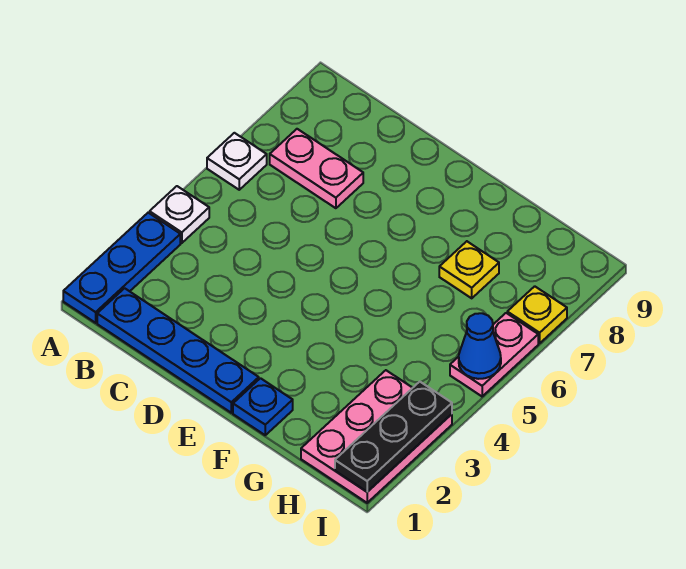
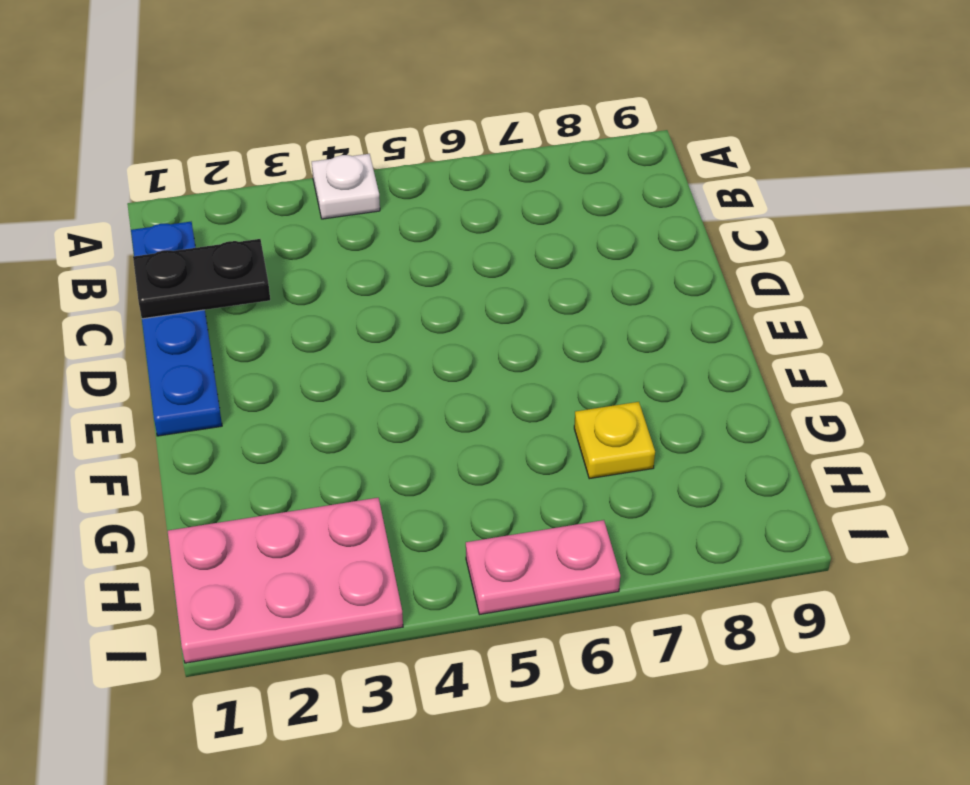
black plate C1:C2 level 2 -> none
none -> blue plate A1:A3 level 1
none -> white plate A6 level 1
none -> pink plate B7:C7 level 1

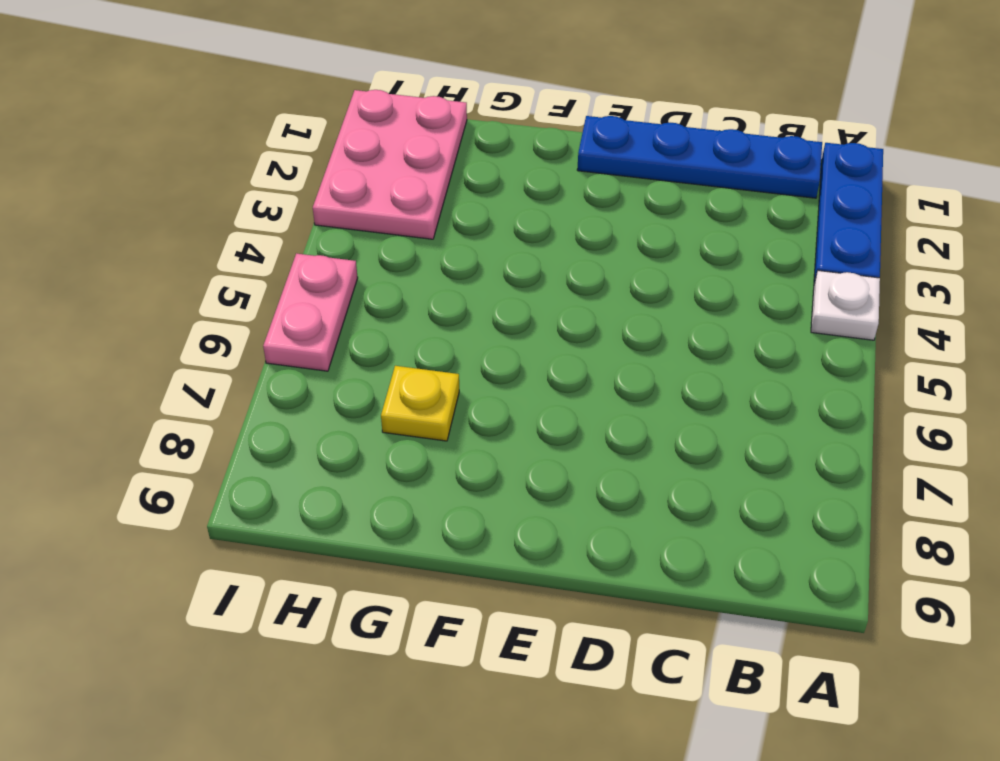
none -> white plate A6 level 1
none -> pink plate B7:C7 level 1
none -> blue plate F1 level 1

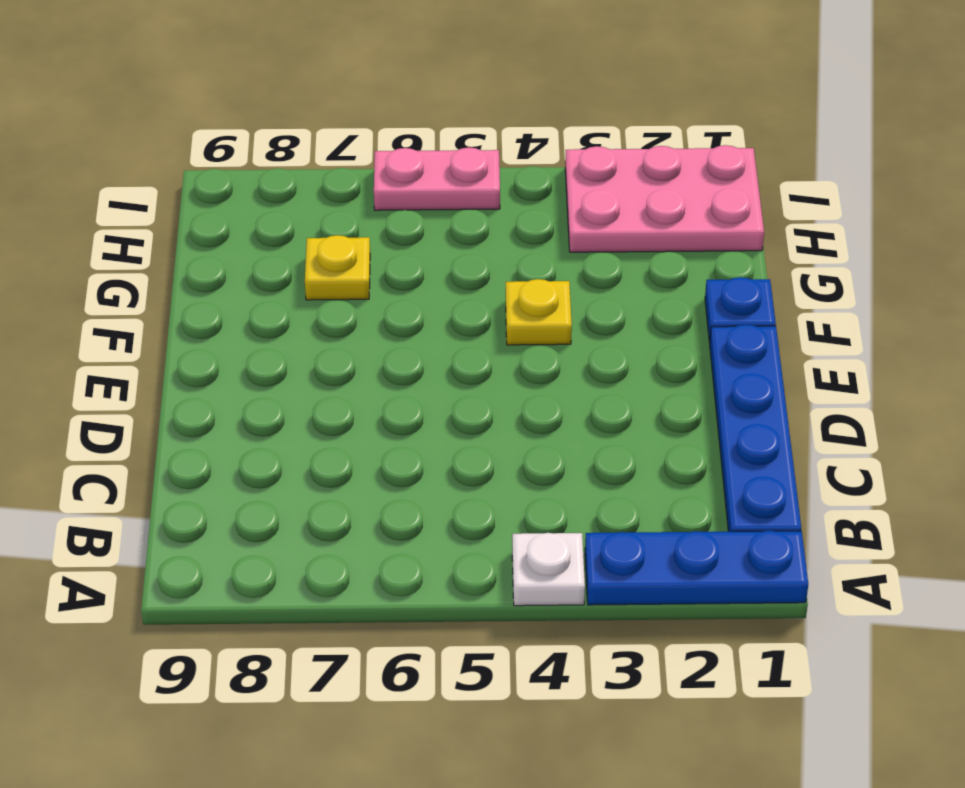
yellow plate F4 level 1 -> yellow plate I7 level 1
none -> white plate A6 level 1
none -> pink plate B7:C7 level 1
none -> black plate I1:I3 level 2

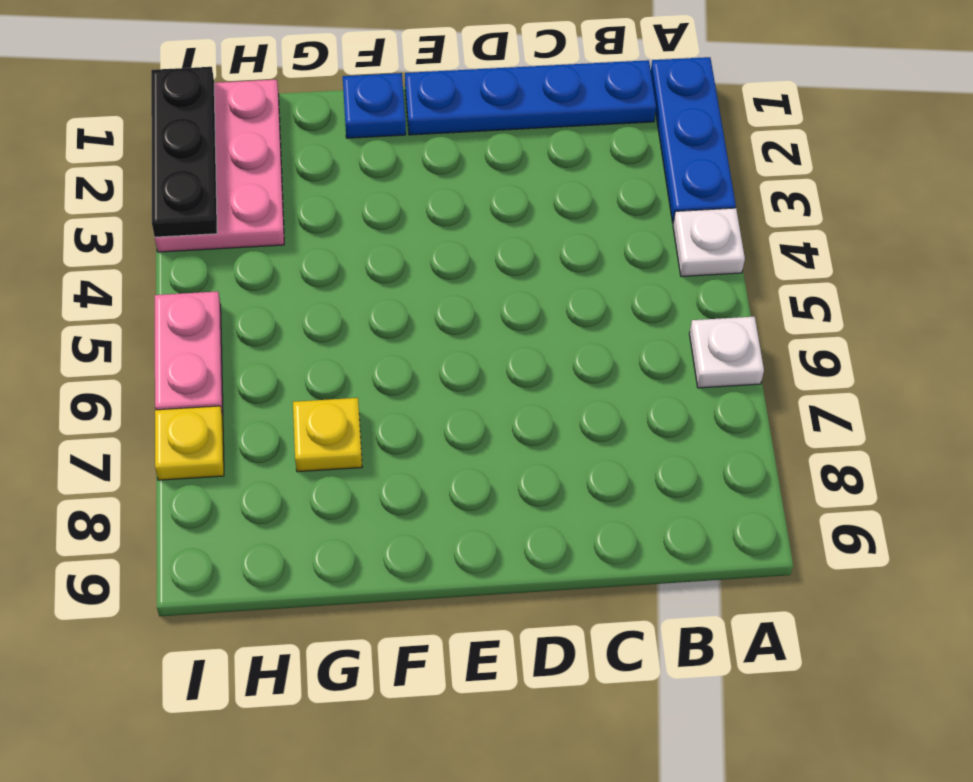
none -> pink plate B7:C7 level 1
none -> blue cone I5 level 2

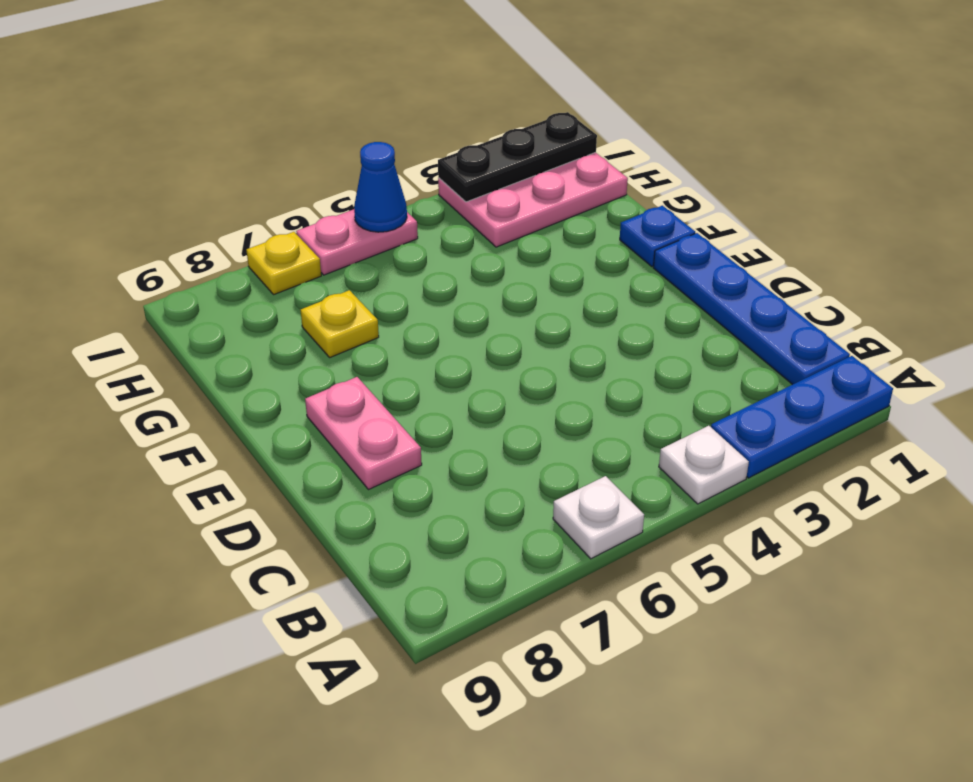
pink plate D8:E8 level 1 -> pink plate B7:C7 level 1

